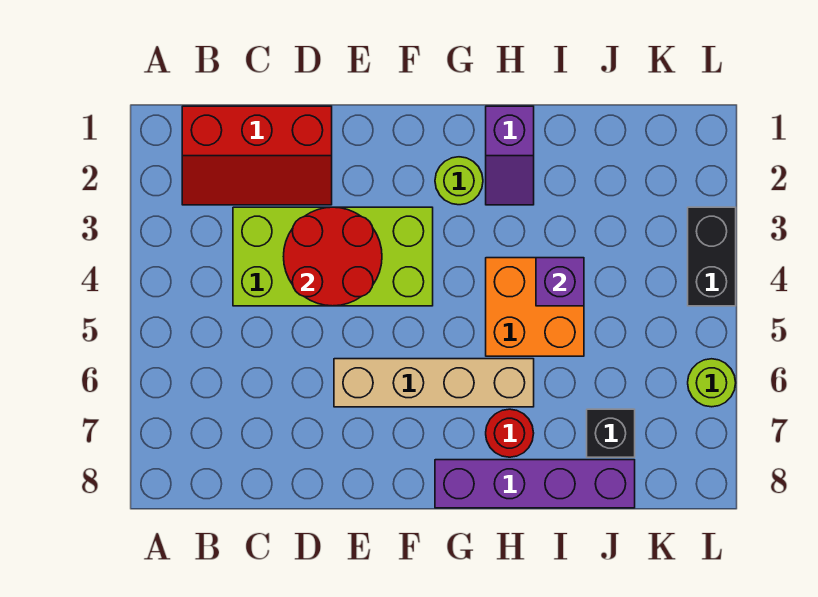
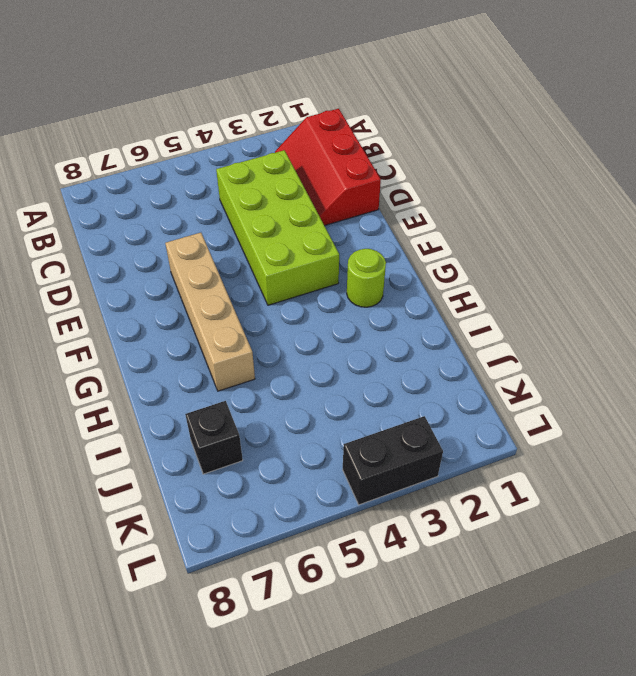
none -> purple brick G8:J8 level 1
none -> purple slope H1:H2 level 1 top 1
none -> orange brick H4:I5 level 1

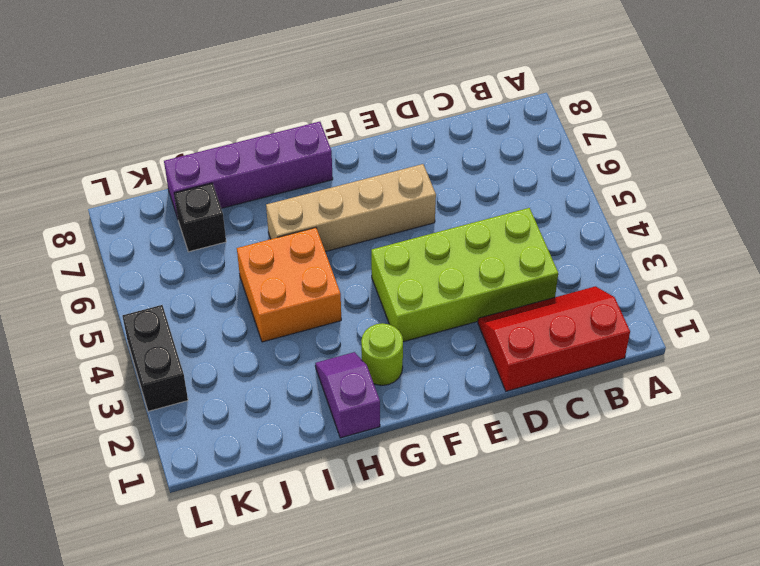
none -> red round brick H7 level 1
none -> lime round brick L6 level 1
none -> red round brick D3:E4 level 2

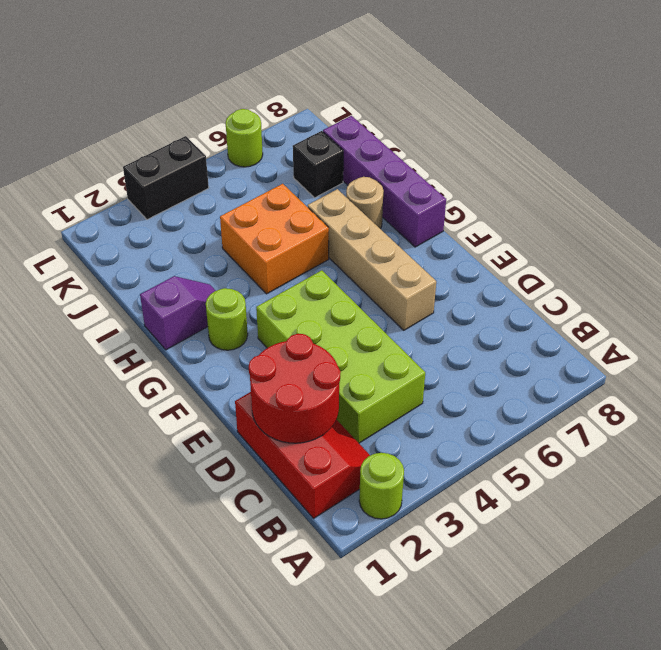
lime round brick A2 level 1 -> none
red round brick C1:D2 level 2 -> red round brick D3:E4 level 2
tan round brick H7 level 1 -> red round brick H7 level 1
none -> purple brick I4 level 2

